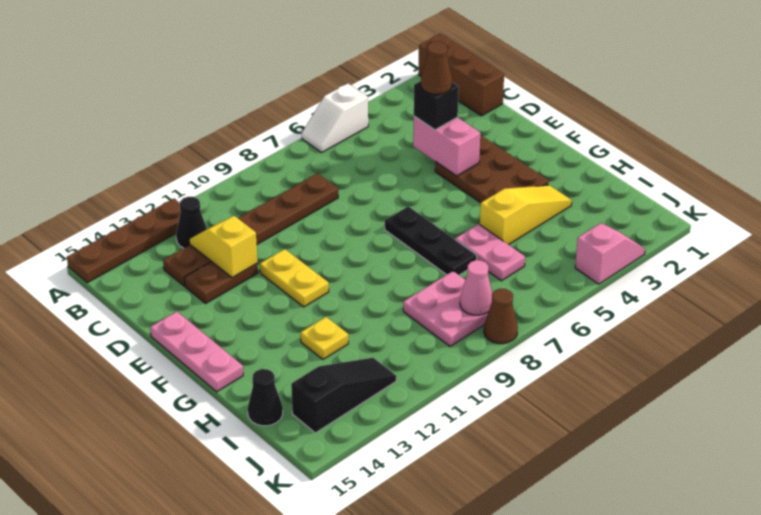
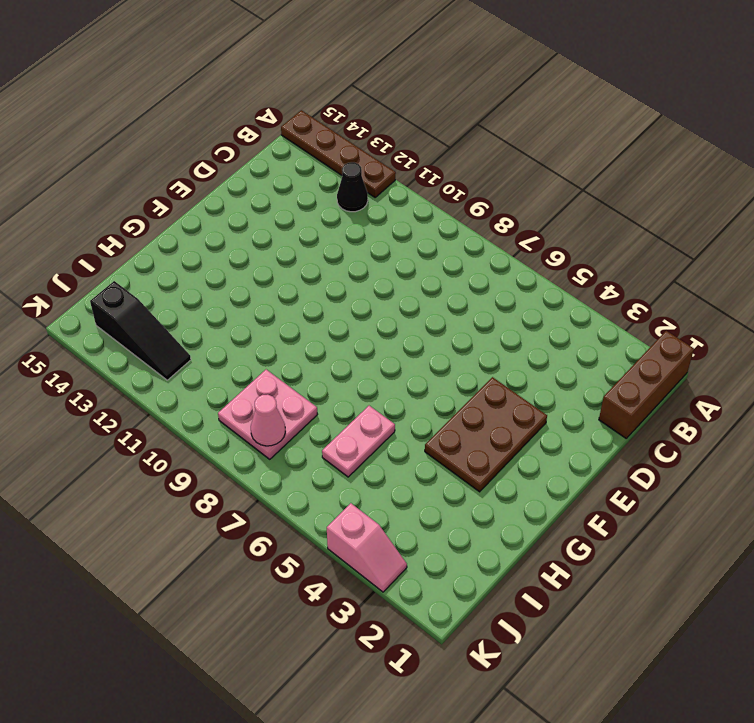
none -> white slope A5:A6 level 1 top 5
none -> brown plate C8:C13 level 1
none -> brown plate D12:D13 level 1

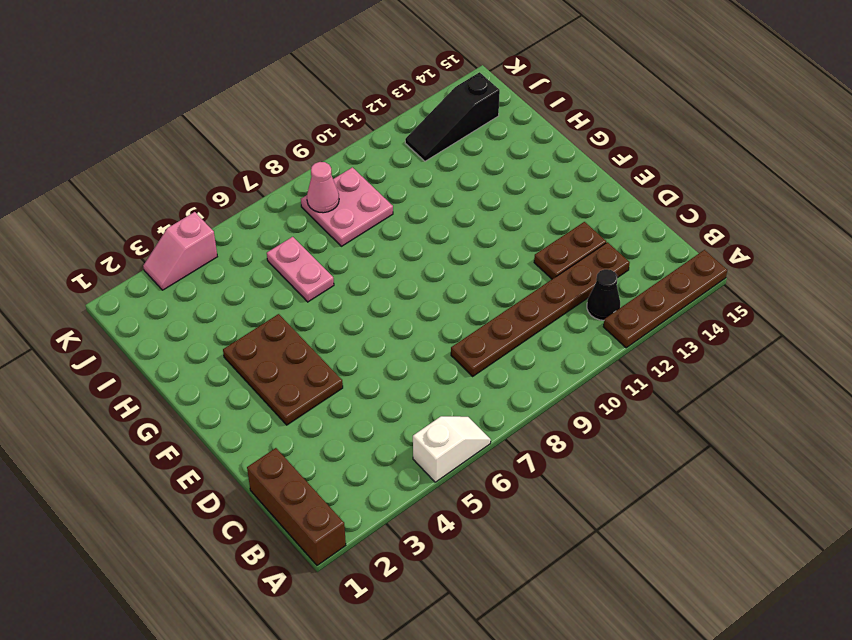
none -> yellow plate E11:F11 level 1
none -> pink plate E15:G15 level 1
none -> black plate F7:H7 level 1

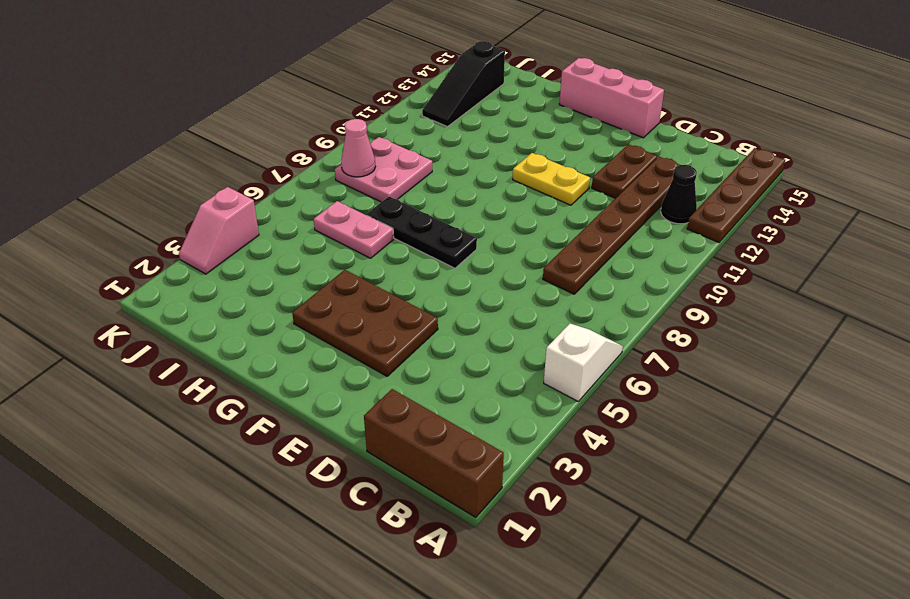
pink brick E15:G15 level 1 -> pink plate E15:G15 level 1
none -> yellow slope H3:H5 level 1 top 5
none -> yellow plate H12 level 1
none -> black cone I15 level 1

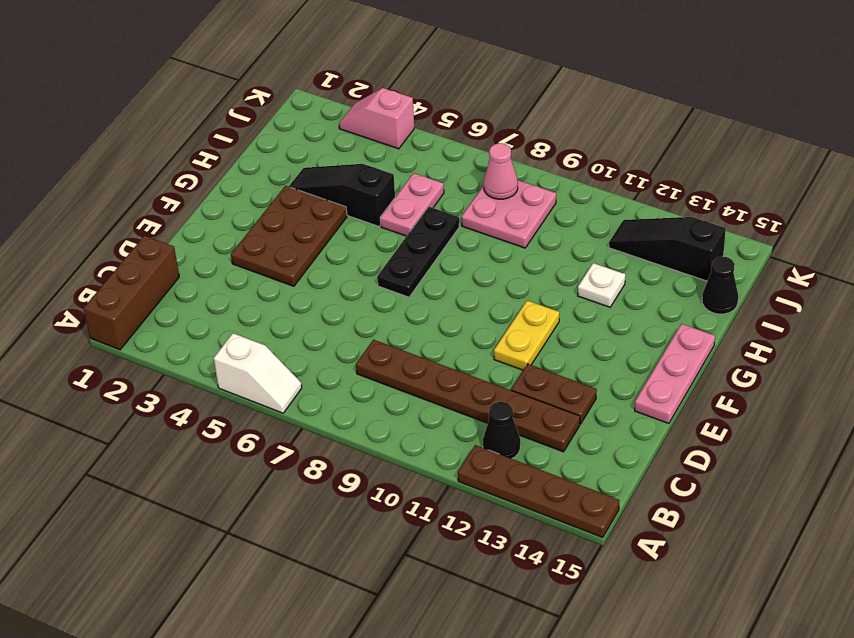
black slope H3:H5 level 1 top 5 -> yellow slope H3:H5 level 1 top 5
white plate H12 level 1 -> yellow plate H12 level 1
none -> brown cone K8 level 1
none -> yellow slope C12:D12 level 2 top D
none -> pink brick D4:E4 level 2

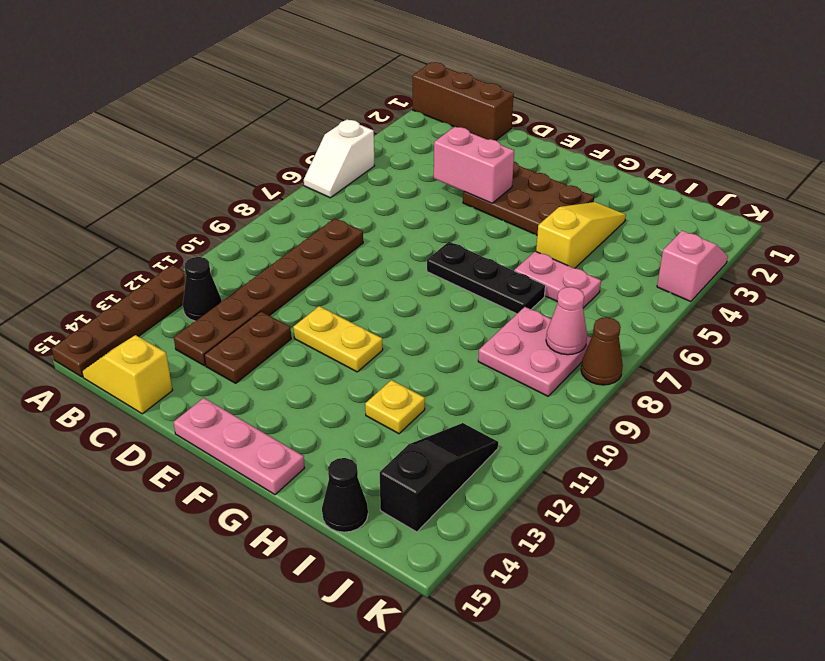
yellow slope B15:C15 level 1 top C -> yellow slope C12:D12 level 2 top D
none -> black brick D4 level 3
none -> brown cone D4 level 4

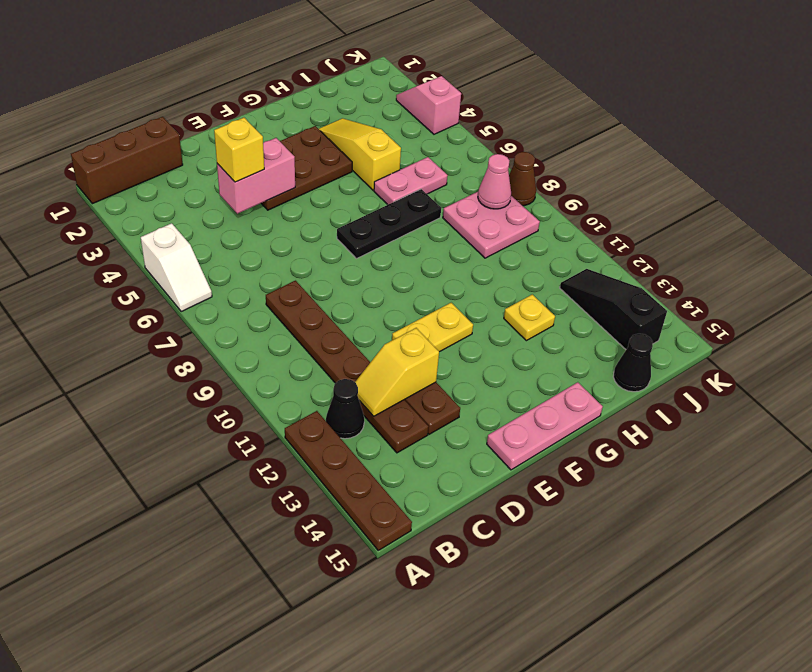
yellow brick D4 level 3 -> black brick D4 level 3
none -> brown cone D4 level 4

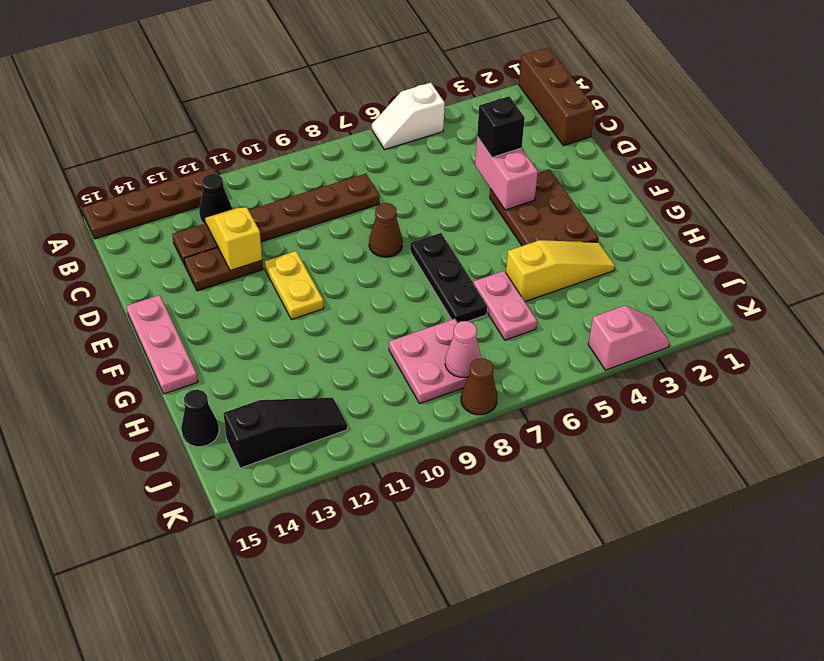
brown cone E8 level 1 -> brown cone D4 level 4
none -> yellow plate H12 level 1

